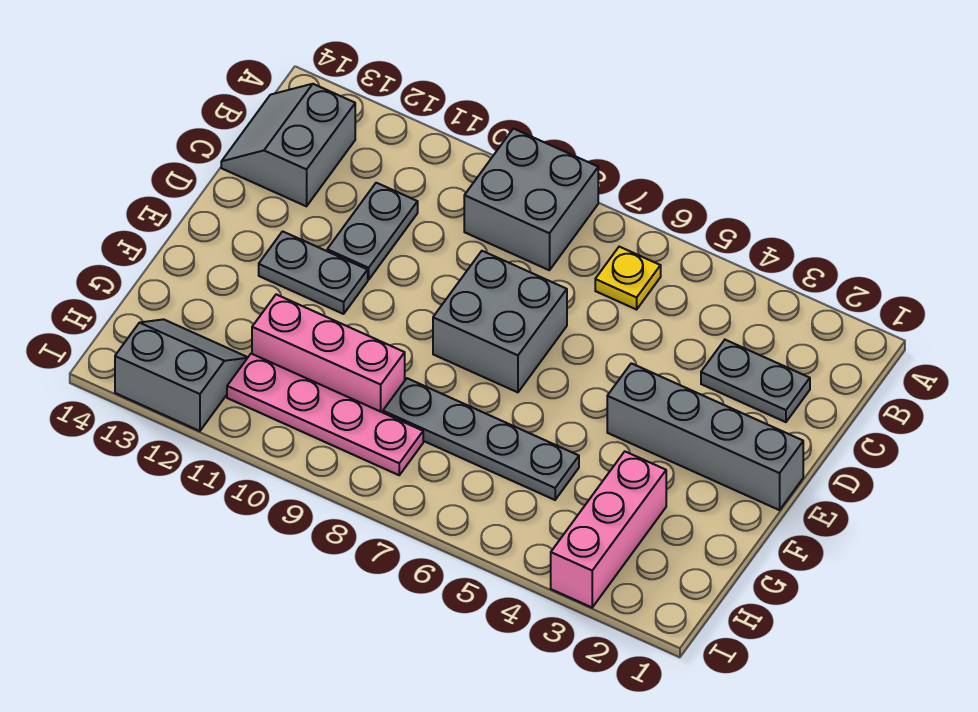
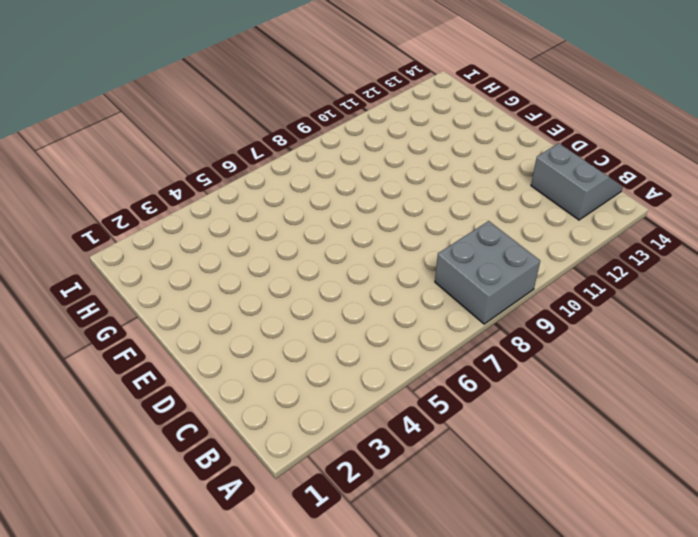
none -> yellow plate B6 level 1
none -> grey plate C2:C3 level 1
none -> grey plate C11:D11 level 1

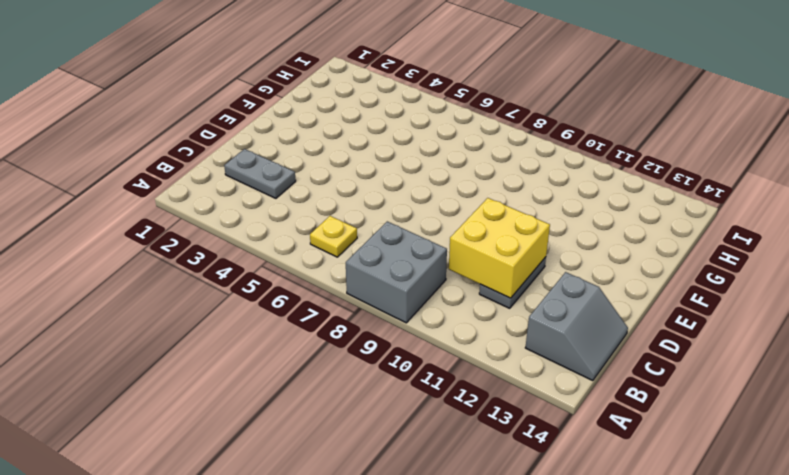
yellow brick C10:D11 level 2 -> none
none -> grey brick D7:E8 level 1
none -> grey brick E1:E4 level 1
none -> grey plate E11:E12 level 1

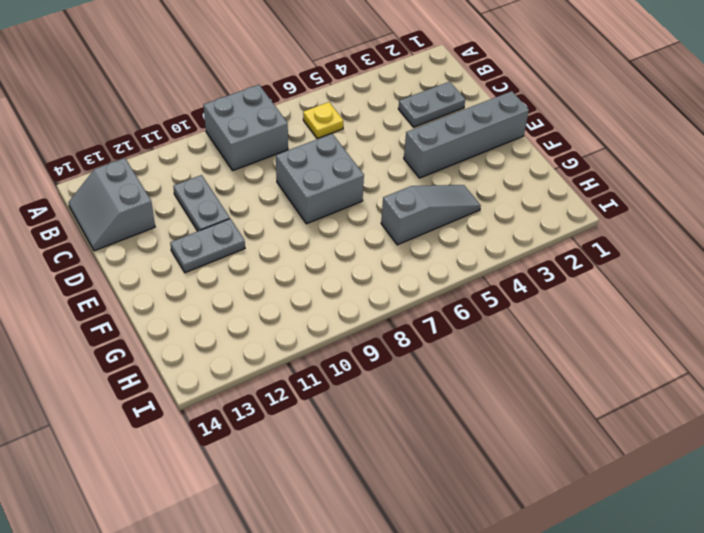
grey slope G4:G6 level 1 top 6 -> grey plate G5:G8 level 1
none -> pink brick G3:I3 level 1
none -> pink brick G9:G11 level 1
none -> pink plate H8:H11 level 1

